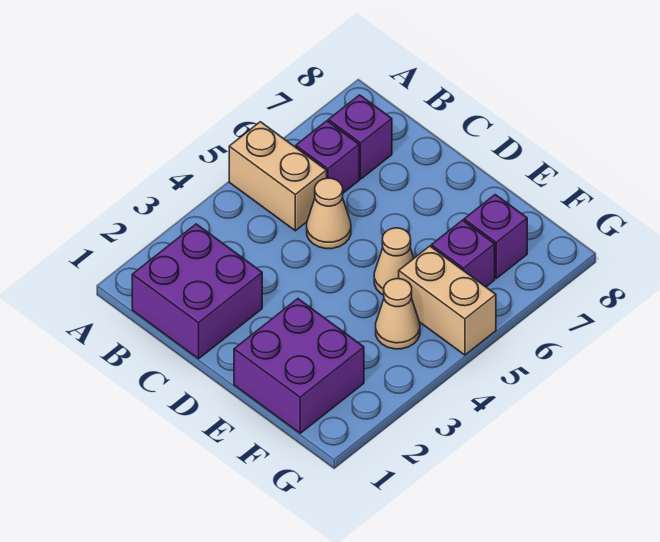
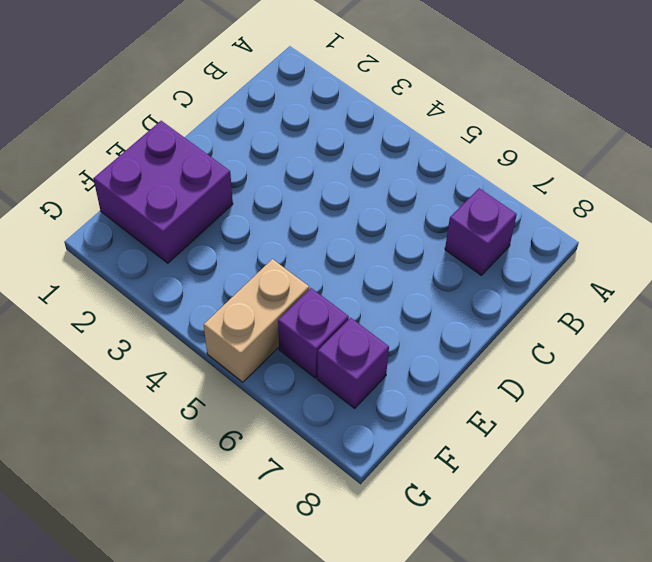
none -> tan brick A5:B5 level 1
none -> purple brick B1:C2 level 1

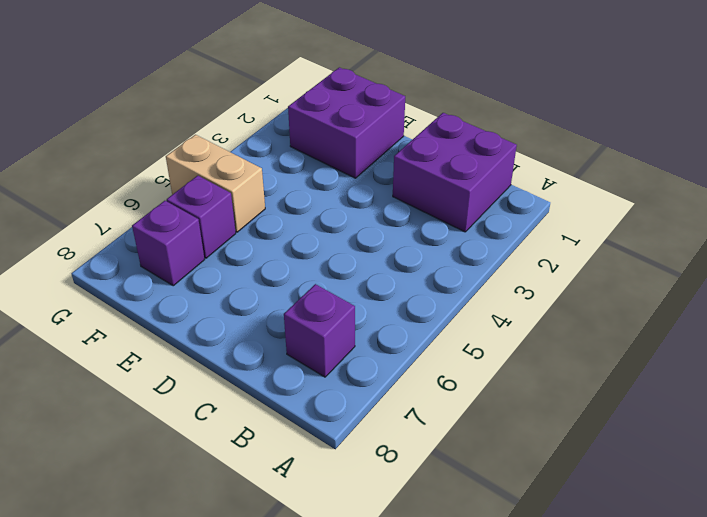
none -> tan brick A5:B5 level 1
none -> purple brick B6 level 1

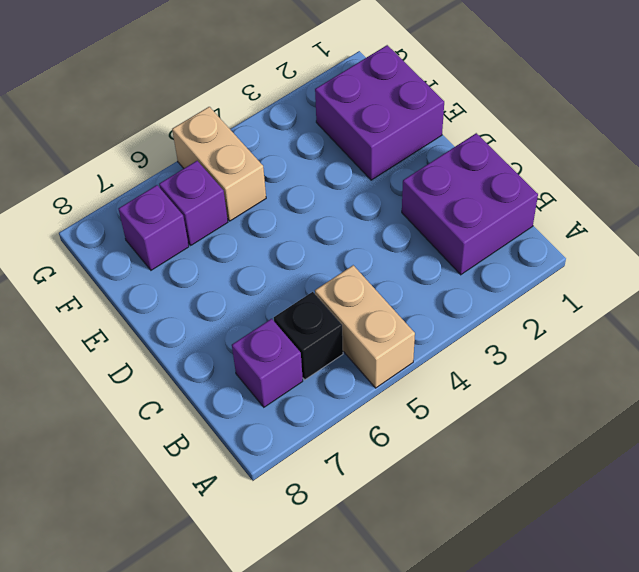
black brick B6 level 1 -> purple brick B6 level 1
none -> tan cone C5 level 1
none -> tan cone E5 level 1

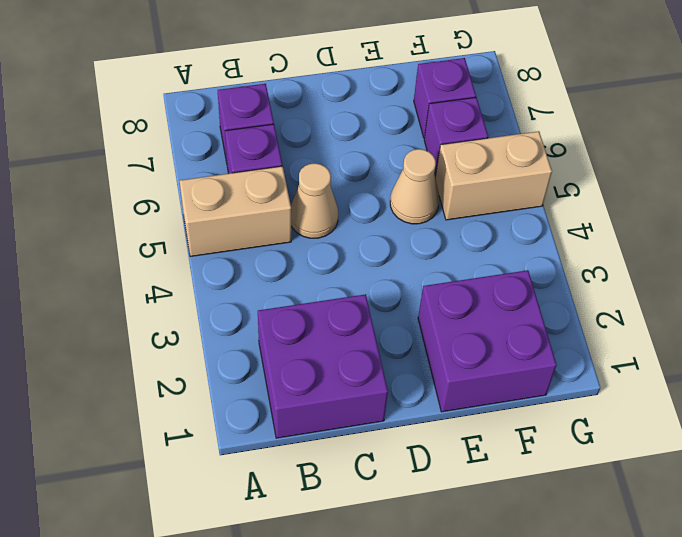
none -> tan cone F4 level 1

